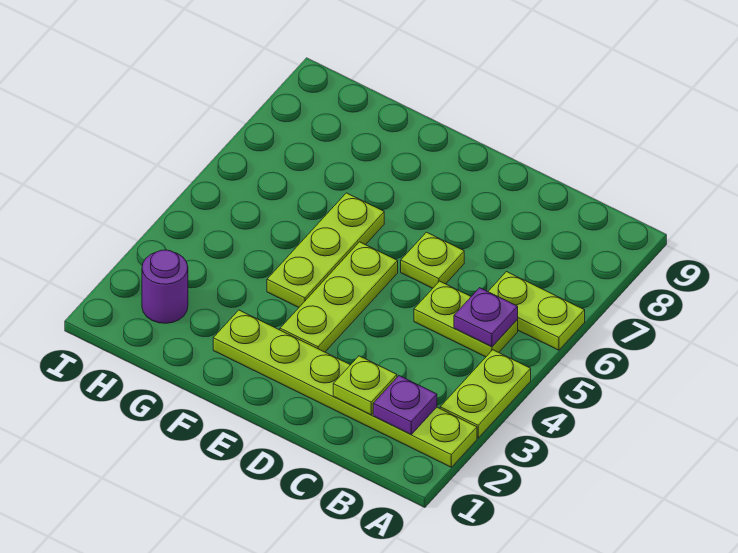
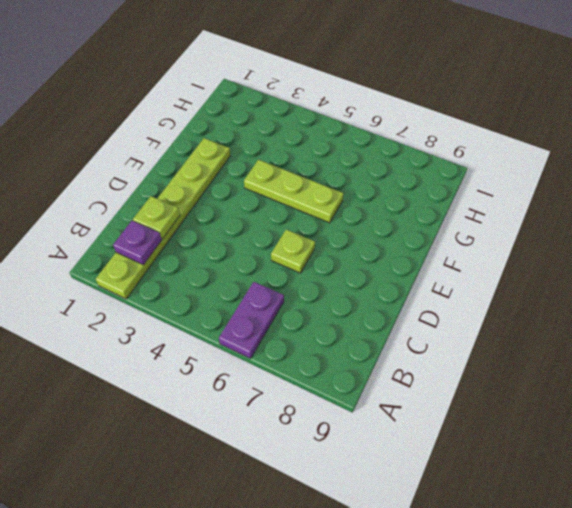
purple plate A6:B6 level 1 -> lime plate A6:B6 level 1
none -> lime plate A3:A4 level 1
none -> lime plate B5:C5 level 1

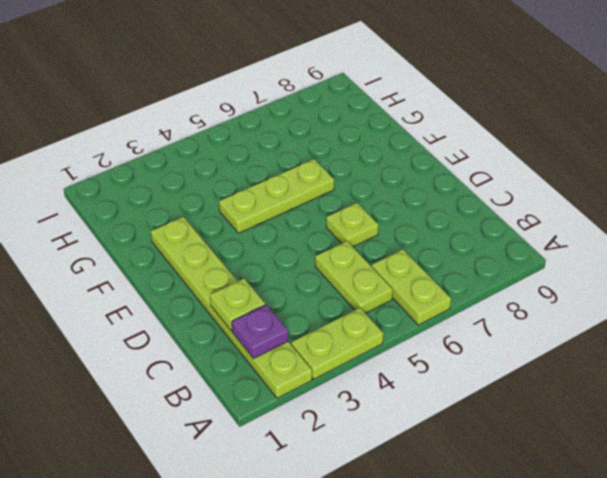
none -> lime plate E3:E5 level 1
none -> purple round brick H2 level 1

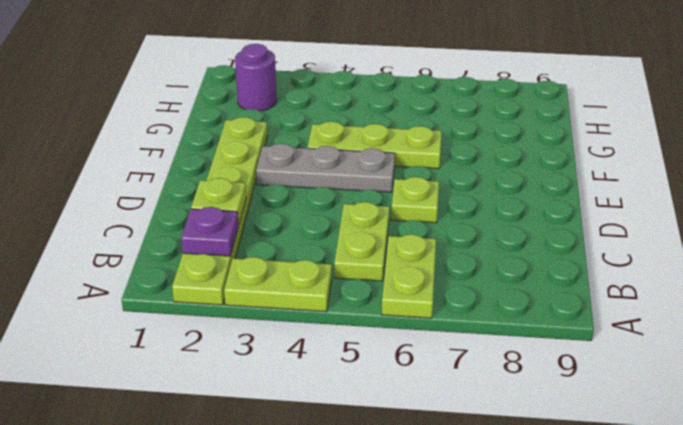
grey plate E3:E5 level 1 -> lime plate E3:E5 level 1
none -> purple plate B5 level 2

